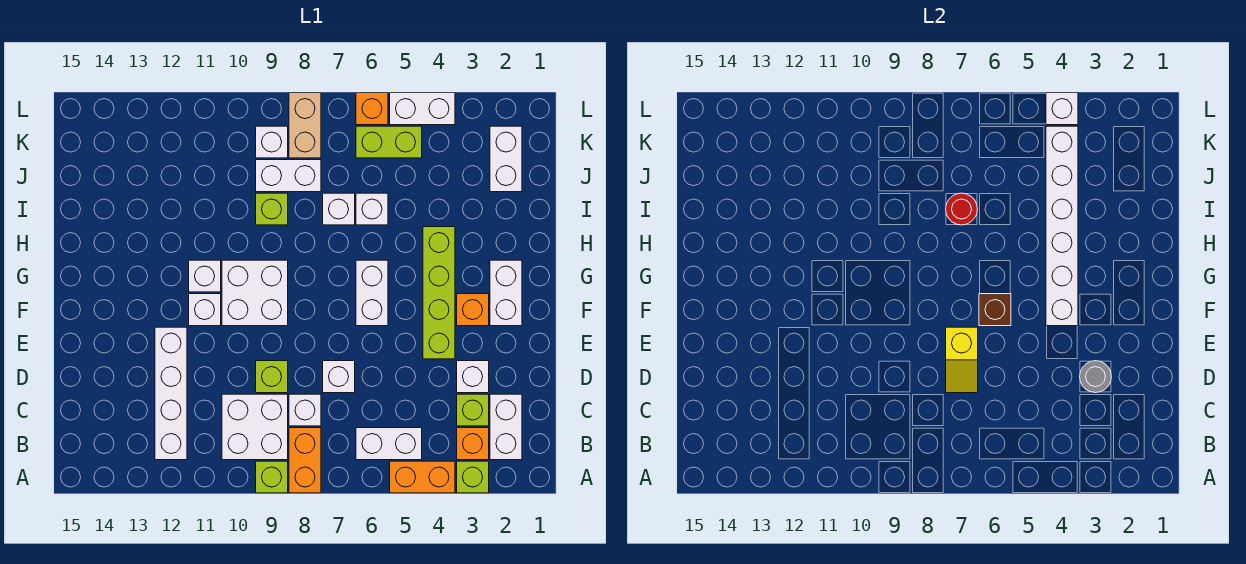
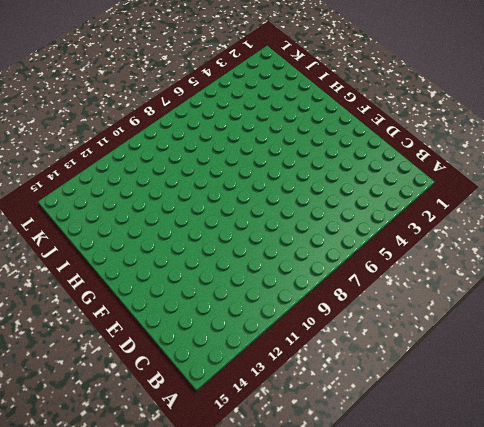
none -> lime brick A3 level 1
none -> orange brick A4:A5 level 1
none -> orange brick A8:B8 level 1
none -> lime brick A9 level 1

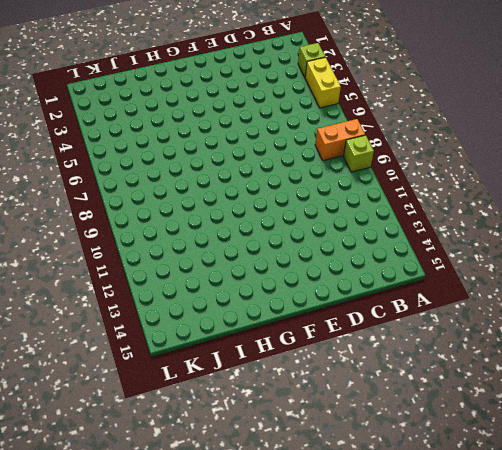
yellow brick A4:A5 level 1 -> orange brick A4:A5 level 1
none -> white brick B2:C2 level 1
none -> orange brick B3 level 1
none -> white brick B5:B6 level 1
none -> white brick B9:C10 level 1

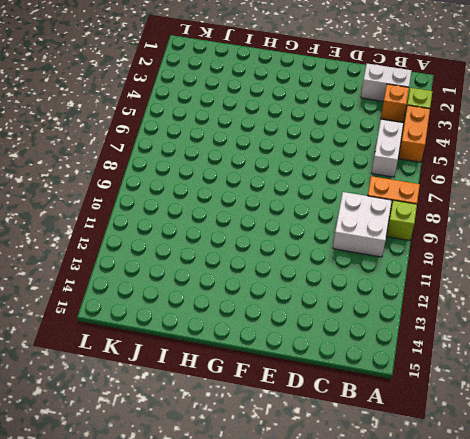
none -> white brick B12:E12 level 1
none -> lime brick C3 level 1
none -> white brick C8 level 1
none -> white brick D3 level 1

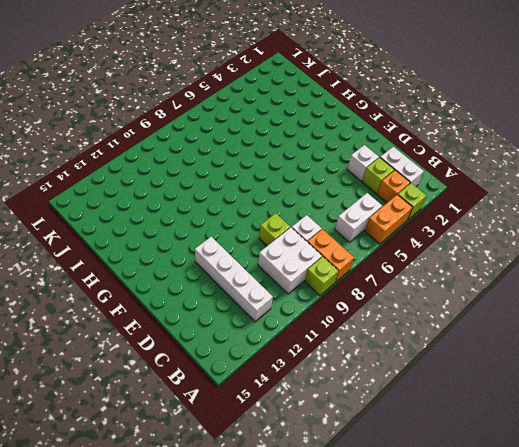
none -> white brick D7 level 1
none -> lime brick E4:H4 level 1
none -> white brick F2:G2 level 1
none -> orange brick F3 level 1

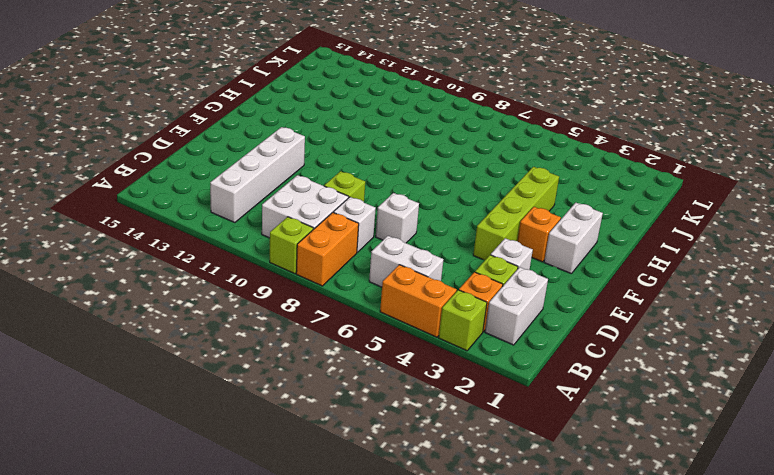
none -> white brick F6:G6 level 1
none -> white brick F9:G10 level 1
none -> white brick F11 level 1
none -> white brick G11 level 1

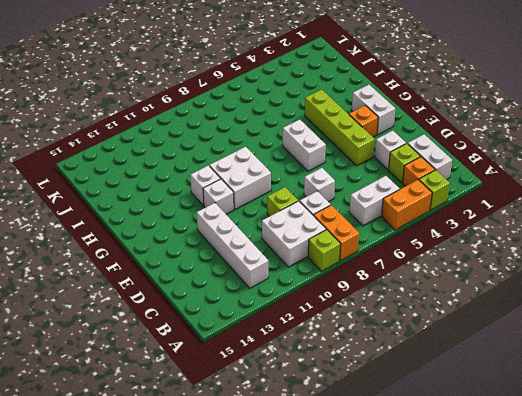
none -> white brick I6 level 1
none -> white brick I7 level 1
none -> lime brick I9 level 1
none -> white brick J2:K2 level 1

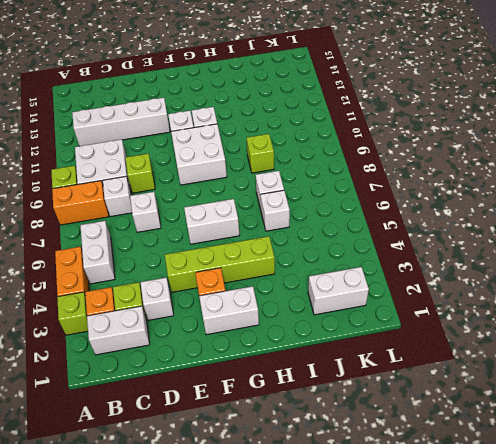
none -> white brick J8:J9 level 1
none -> lime brick K5:K6 level 1
none -> tan brick K8:L8 level 1
none -> white brick K9 level 1

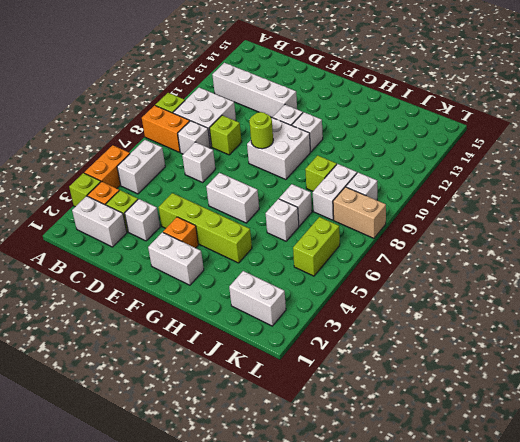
lime round brick F9 level 2 -> none
none -> white brick L4:L5 level 1
none -> orange brick L6 level 1
none -> grey round brick D3 level 2
none -> yellow slope D7:E7 level 2 top E

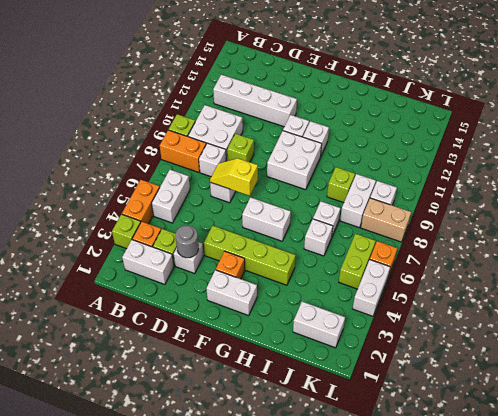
none -> white brick F4:K4 level 2
none -> brown brick F6 level 2
none -> red round brick I7 level 2
none -> white brick L4 level 2

